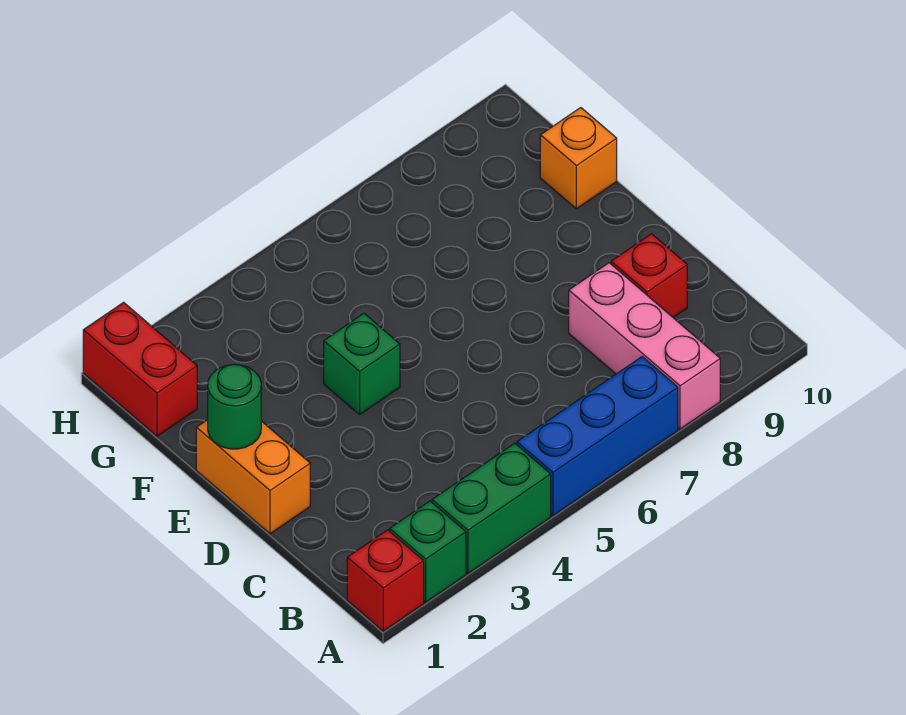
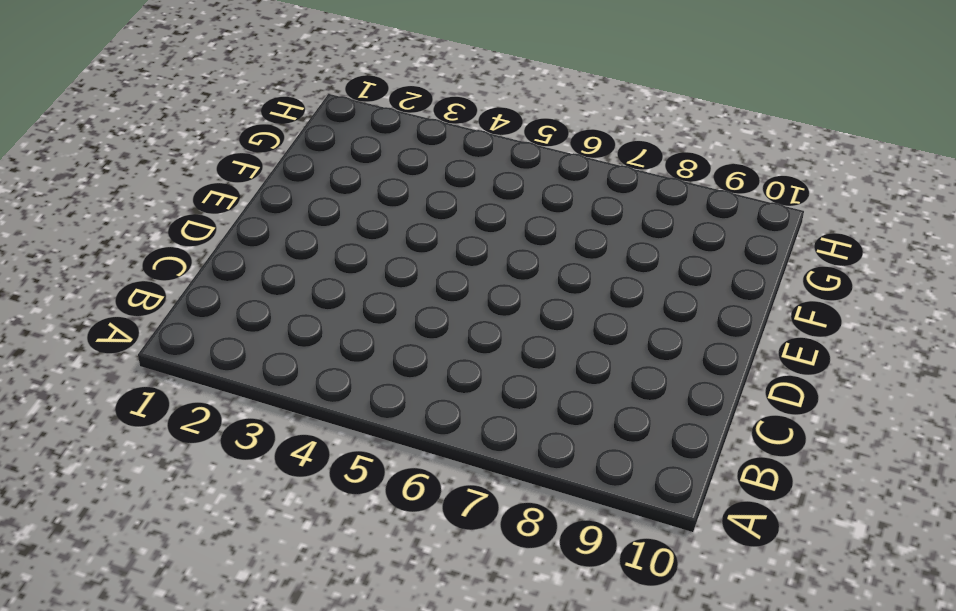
none -> red brick A1 level 1
none -> green brick A2 level 1

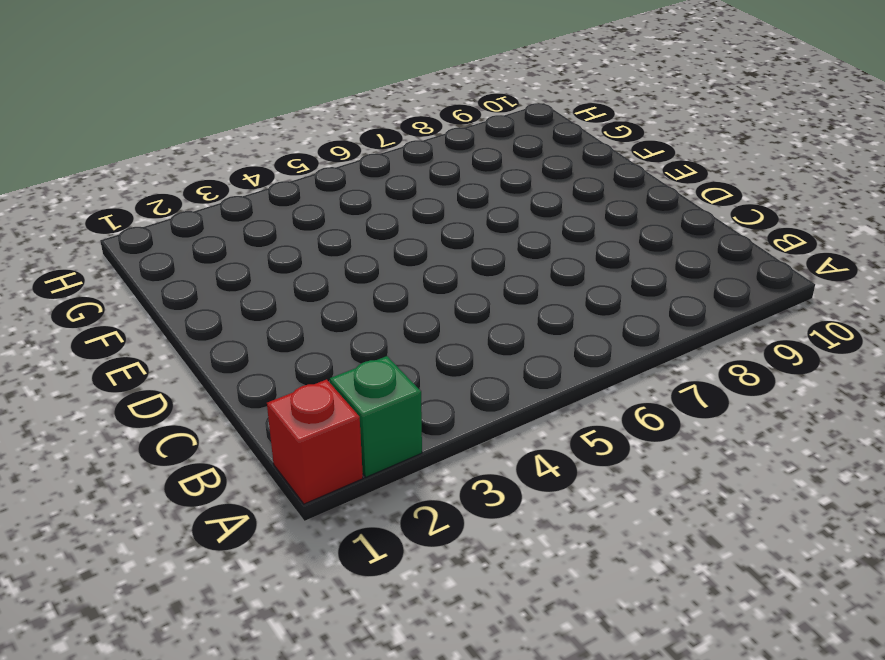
none -> green brick A3:A4 level 1
none -> blue brick A5:A7 level 1

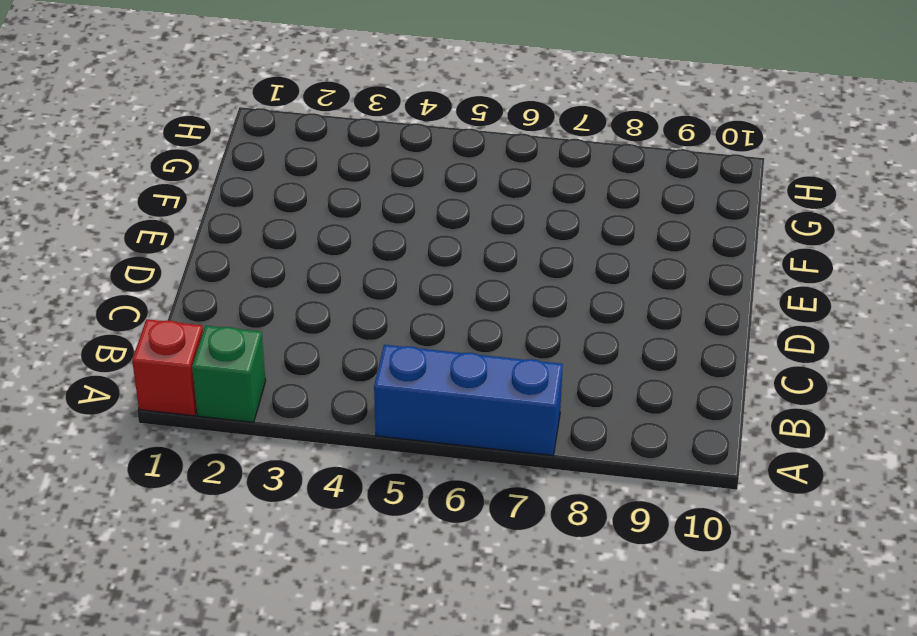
none -> green brick A3:A4 level 1
none -> pink brick A8:C8 level 1

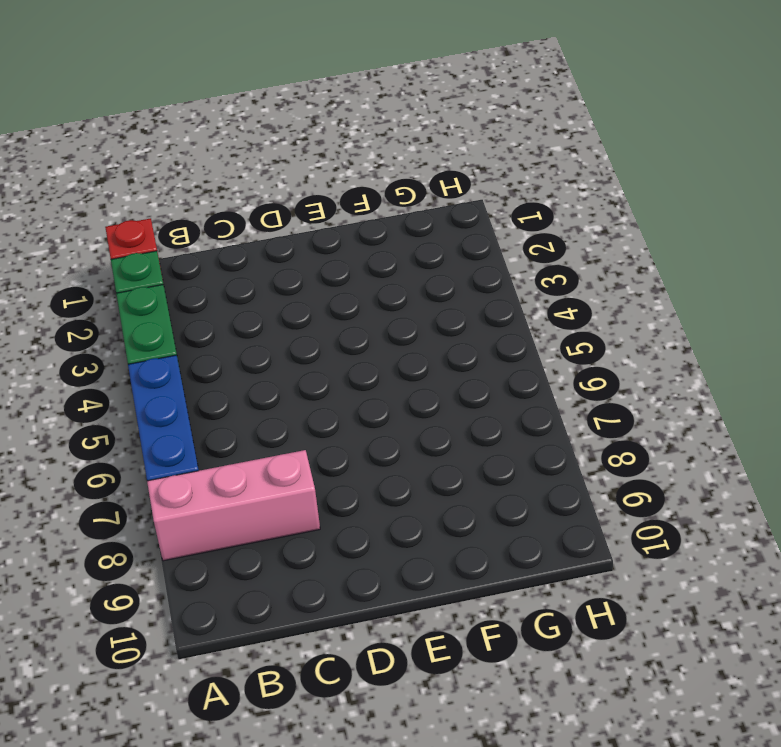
none -> red brick C9 level 1
none -> orange brick D1:E1 level 1

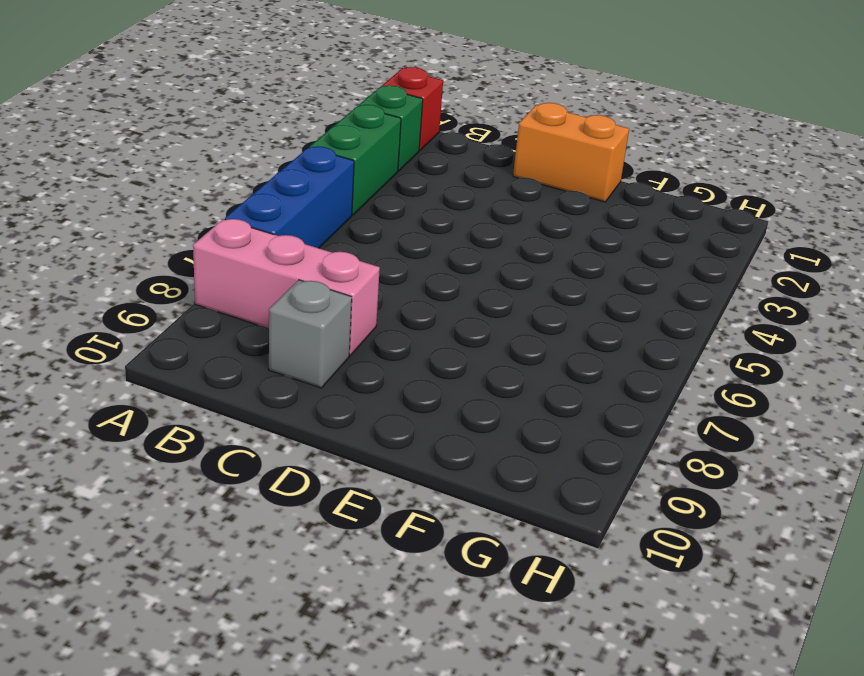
grey brick C9 level 1 -> red brick C9 level 1
none -> green brick E4 level 1
none -> orange brick F10 level 1

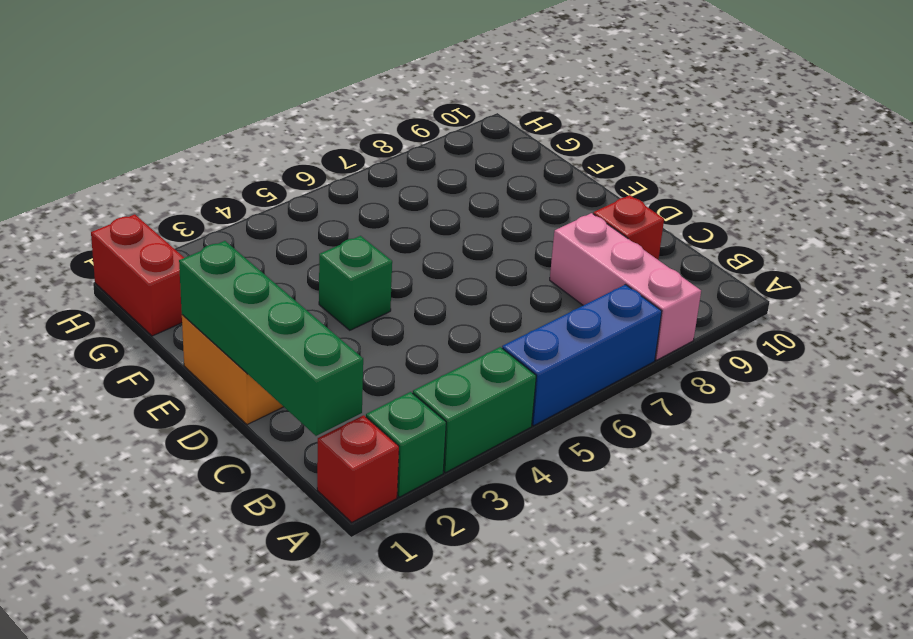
green brick B1:E1 level 2 -> green round brick E1 level 2
none -> orange brick F10 level 1

